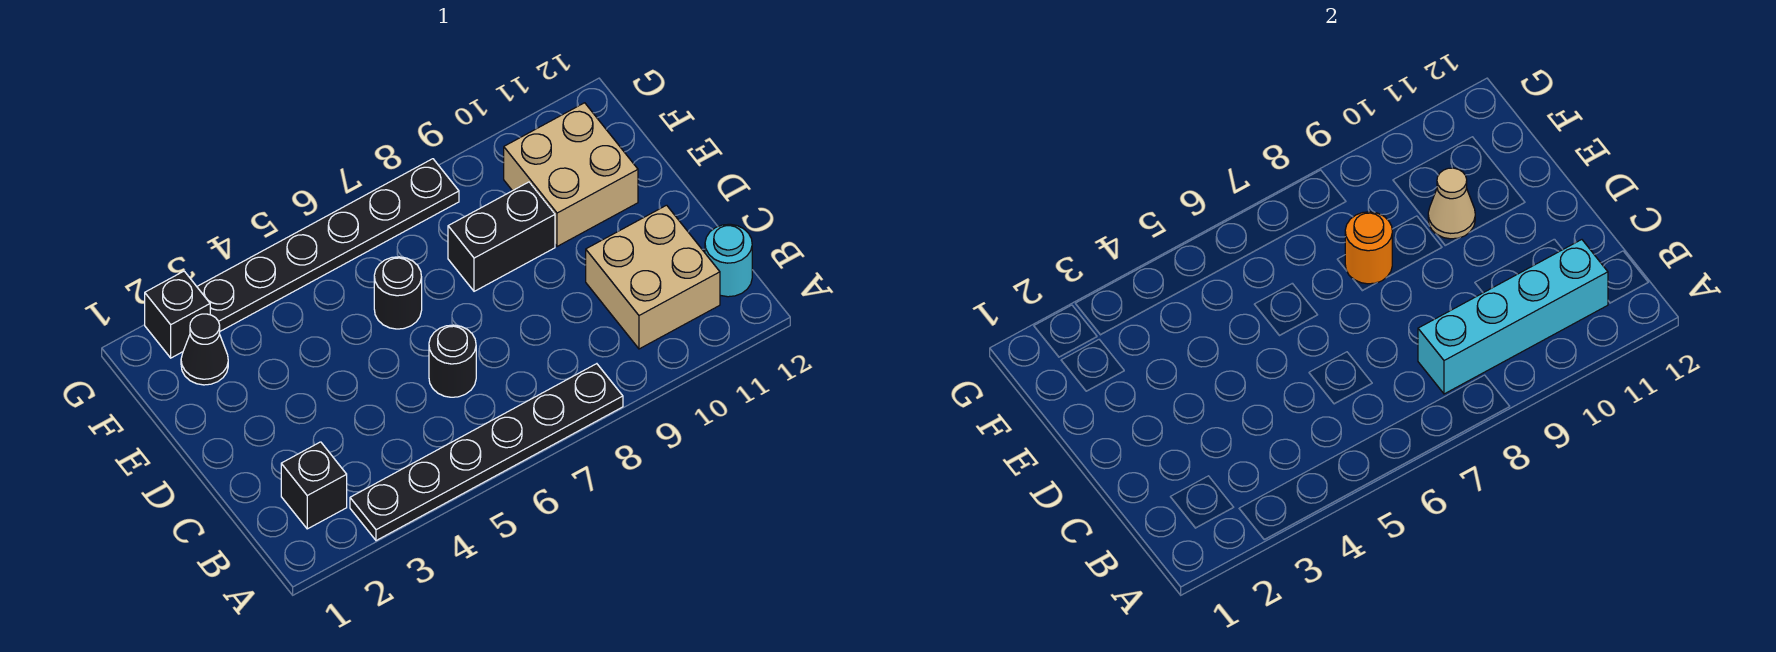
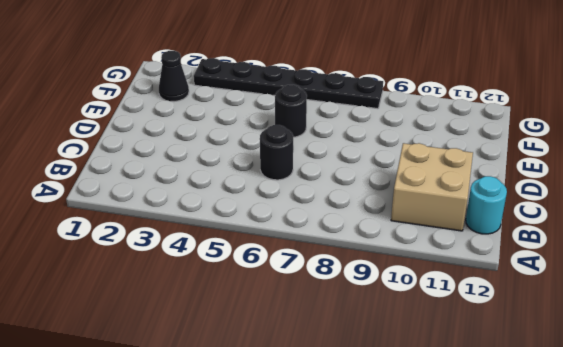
none -> black plate A3:A8 level 1
none -> black brick B2 level 1
none -> black brick E8:E9 level 1

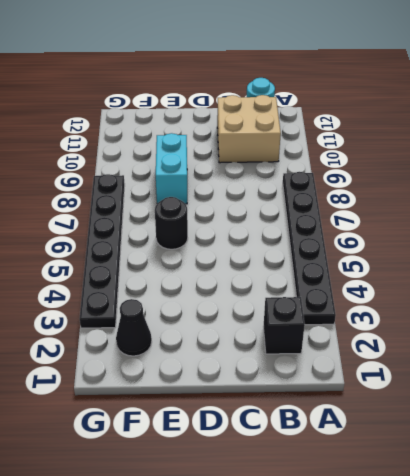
cyan brick E8:E9 level 1 -> black brick E8:E9 level 1
none -> black round brick C6 level 1
none -> tan brick E10:F11 level 1
none -> black brick G2 level 1

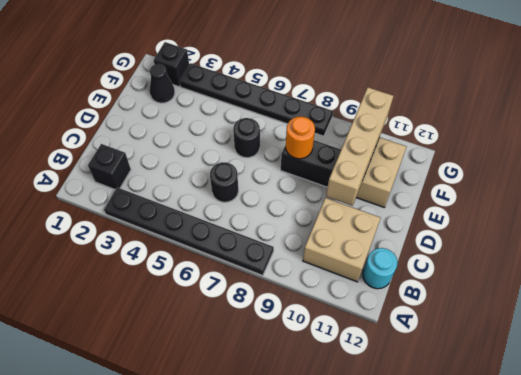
tan brick D10:G10 level 2 -> tan cone E10 level 2
none -> cyan brick B8:B11 level 2

